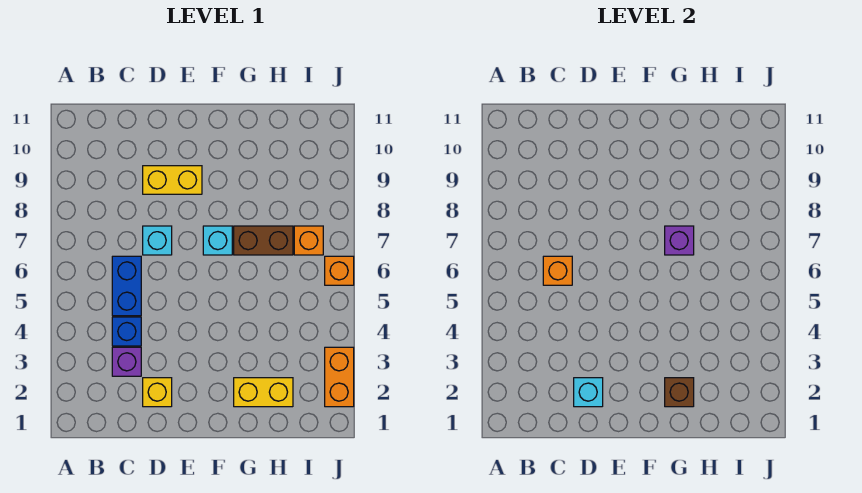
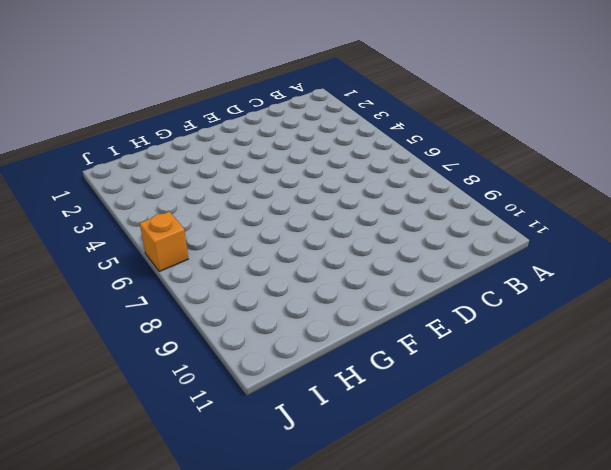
none -> purple brick C3 level 1
none -> blue brick C4 level 1
none -> blue brick C5:C6 level 1

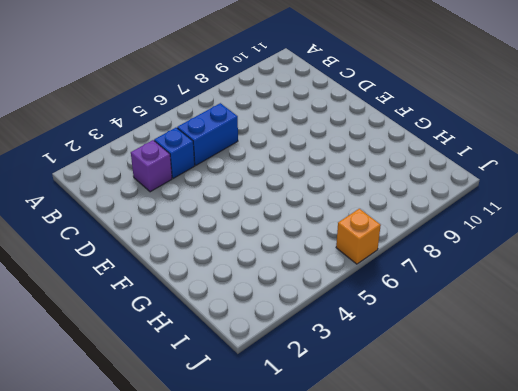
none -> yellow brick D2 level 1
none -> cyan brick D7 level 1
none -> yellow brick D9:E9 level 1

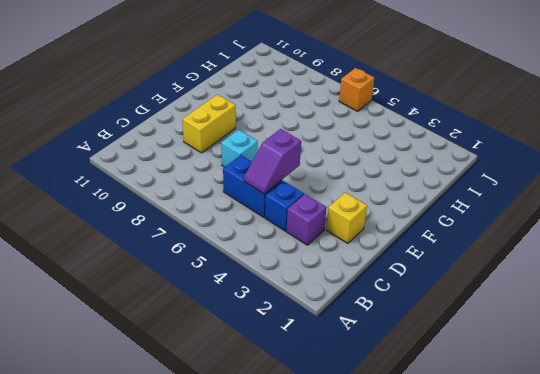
purple slope C5:D5 level 2 top D -> none
none -> cyan brick F7 level 1
none -> yellow brick G2:H2 level 1
none -> brown brick G7:H7 level 1

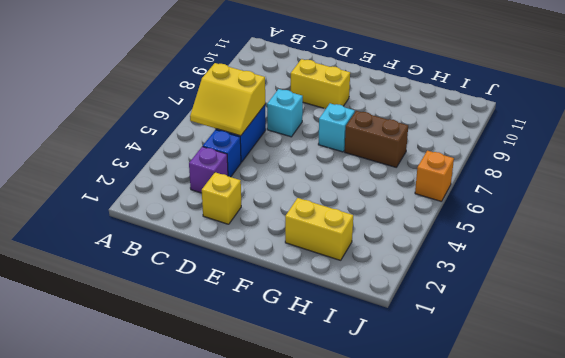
yellow slope B5:C6 level 2 top 6 -> orange brick C6 level 2
none -> orange brick I7 level 1
none -> orange brick J2:J3 level 1
none -> cyan brick D2 level 2

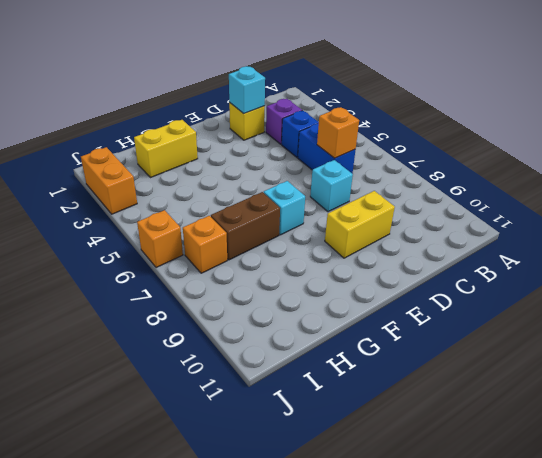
none -> brown brick G2 level 2
none -> purple brick G7 level 2

